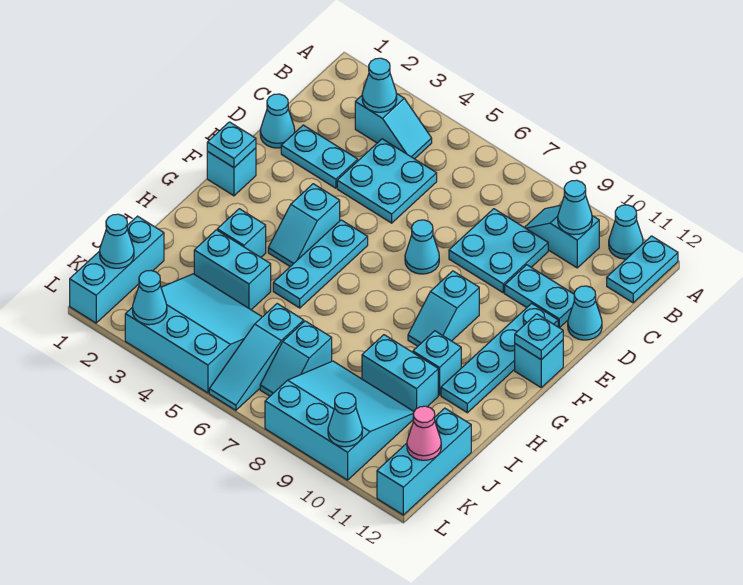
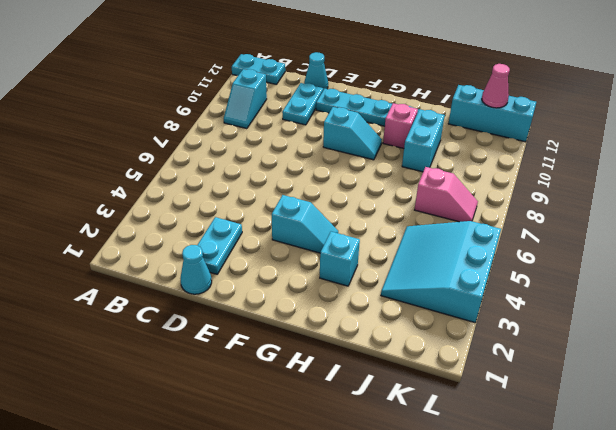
pink brick H10 level 1 -> cyan brick H10 level 1
pink slope J7:K7 level 1 top J -> cyan slope J7:K7 level 1 top J
none -> cyan cone A11 level 1
none -> cyan slope B3:B4 level 1 top 3
none -> cyan plate C4:D5 level 1
none -> cyan plate C8:D9 level 1

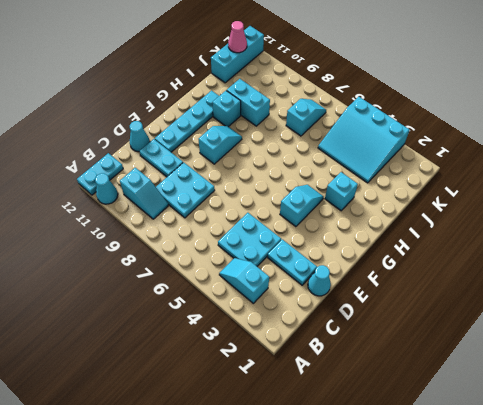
none -> cyan cone E7 level 1
none -> cyan brick F1 level 1
none -> cyan plate F5:H5 level 1
none -> cyan brick F12 level 1

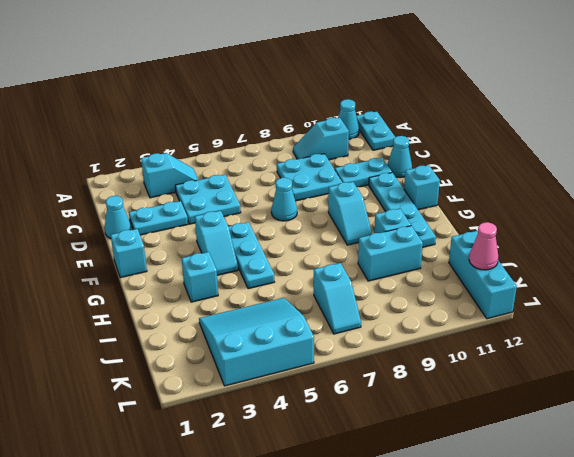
none -> cyan brick I3:I4 level 1
none -> cyan brick J1:L1 level 1
none -> cyan slope J6:L6 level 1 top J
none -> cyan slope J8:L10 level 1 top L

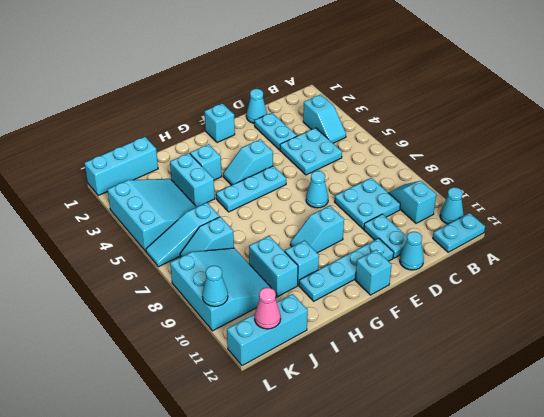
none -> cyan cone B3 level 2
none -> cyan cone B10 level 2
none -> cyan plate F1 level 2
none -> cyan plate F12 level 2

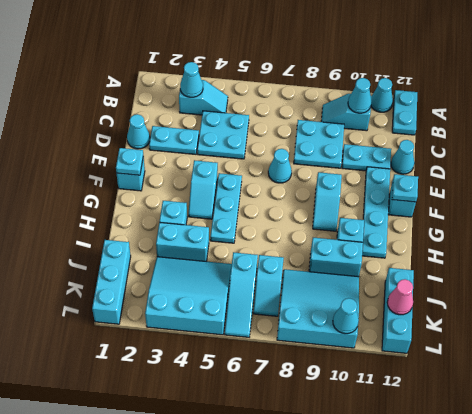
none -> cyan cone K1 level 2
none -> cyan cone L3 level 2

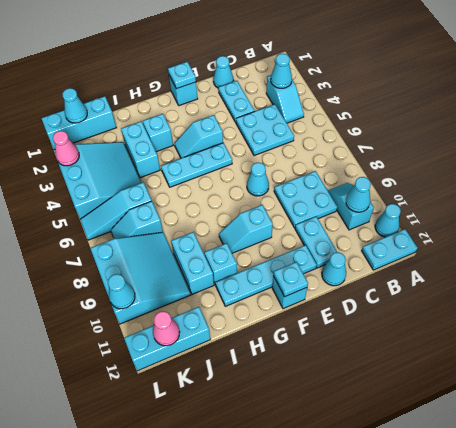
pink cone L3 level 2 -> cyan cone L3 level 2

